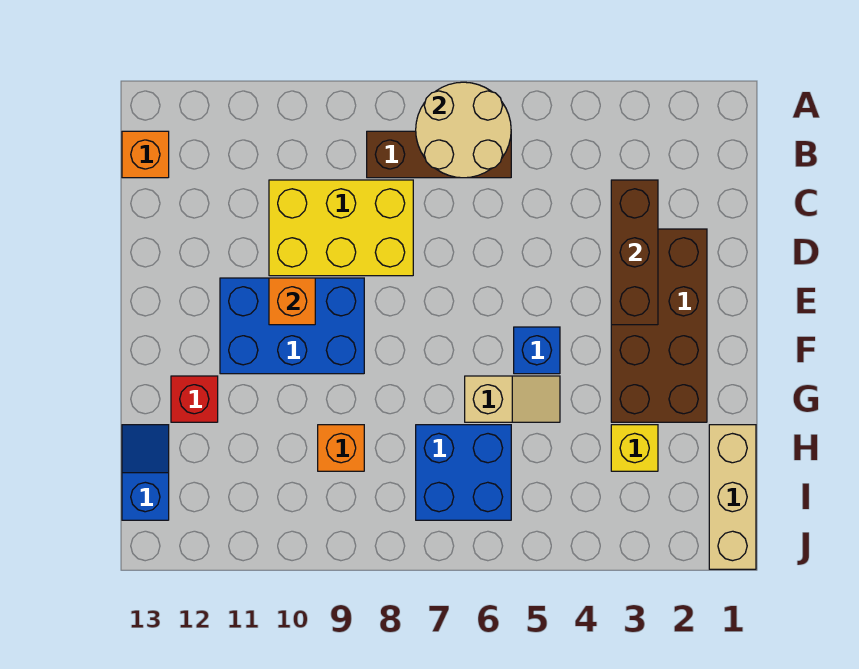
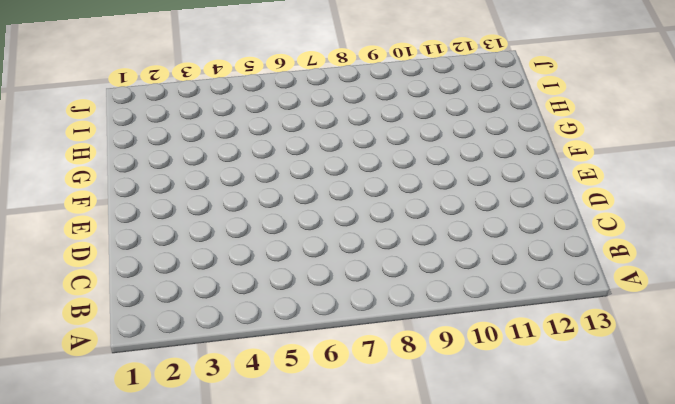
none -> brown brick B6:B8 level 1
none -> orange brick B13 level 1
none -> yellow brick C8:D10 level 1

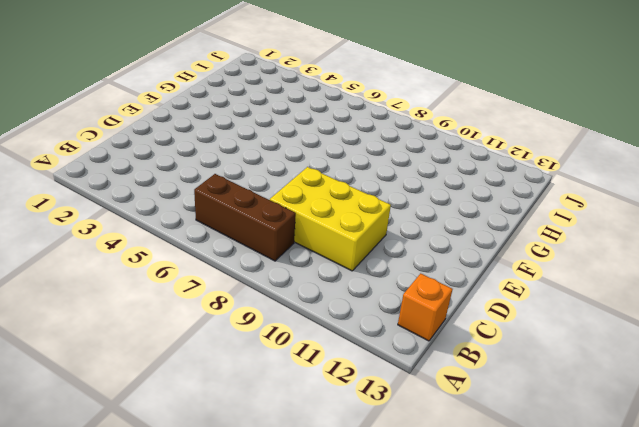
none -> brown brick D2:G3 level 1
none -> blue brick E9:F11 level 1
none -> blue brick F5 level 1

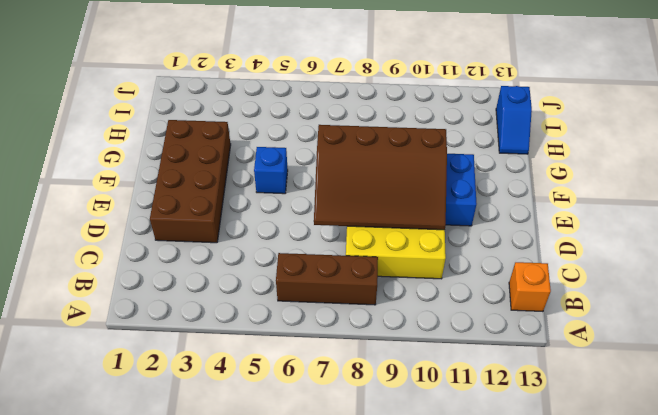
brown slope D7:F10 level 2 top F -> orange brick E10 level 2
none -> tan slope G5:G6 level 1 top 6
none -> red brick G12 level 1
none -> tan brick H1:J1 level 1

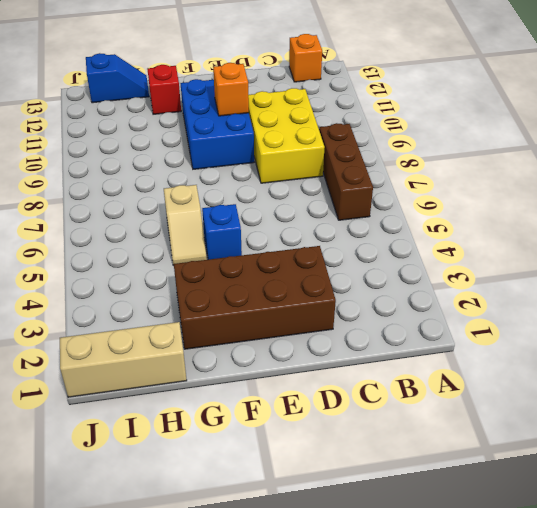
none -> yellow brick H3 level 1
none -> blue brick H6:I7 level 1
none -> orange brick H9 level 1

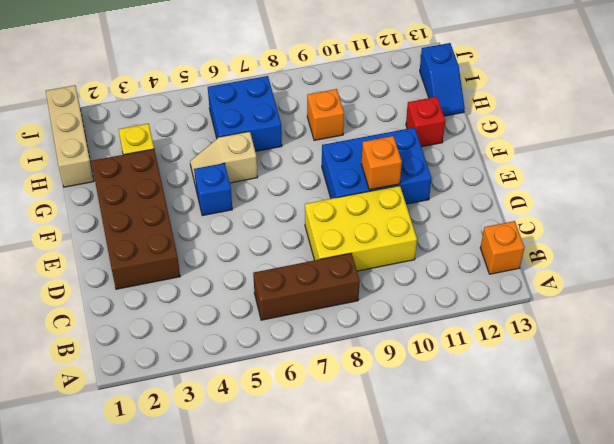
none -> tan round brick A6:B7 level 2
none -> brown brick C3:E3 level 2

